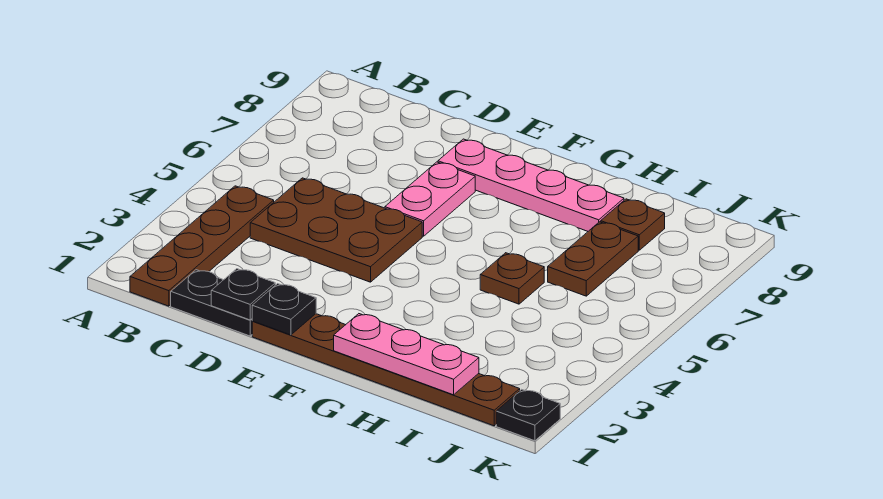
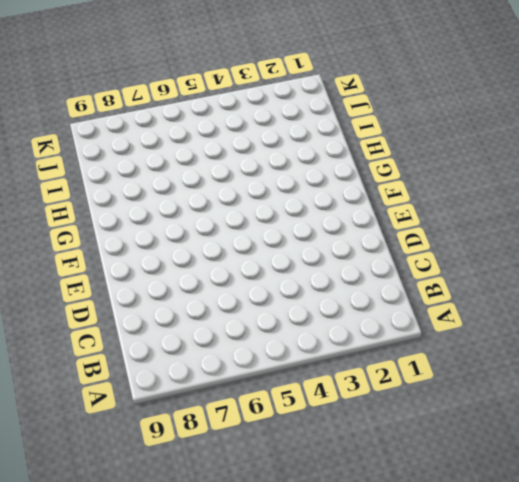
none -> brown plate B1:B4 level 1
none -> black plate C1:D1 level 1
none -> brown plate C4:E5 level 1

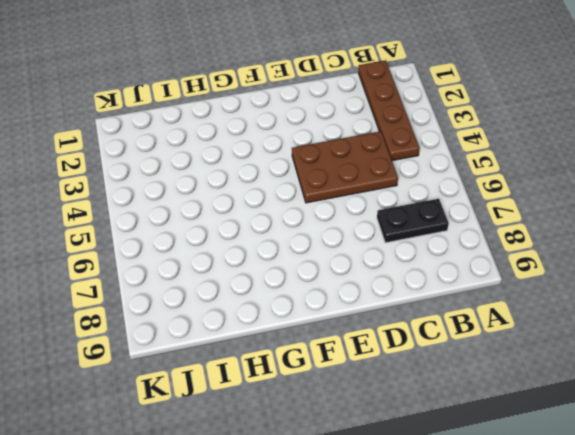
black plate B7:C7 level 1 -> black plate C1:D1 level 1
none -> brown plate E1:J1 level 1
none -> pink plate E6:E7 level 1
none -> pink plate E8:H8 level 1

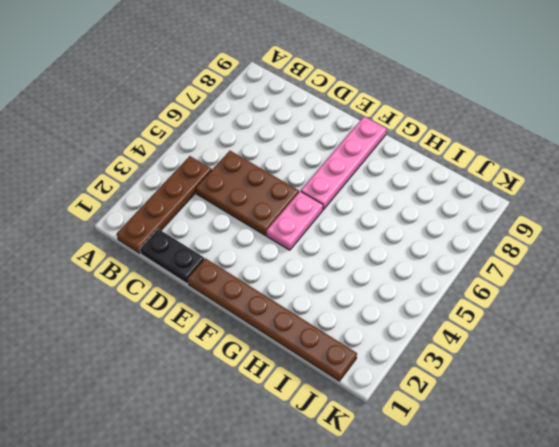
pink plate F4:F5 level 1 -> pink plate E6:E7 level 1
pink plate F6:F9 level 1 -> pink plate E8:H8 level 1
none -> brown plate H5 level 1
none -> brown plate I6:I7 level 1
none -> brown plate I8 level 1

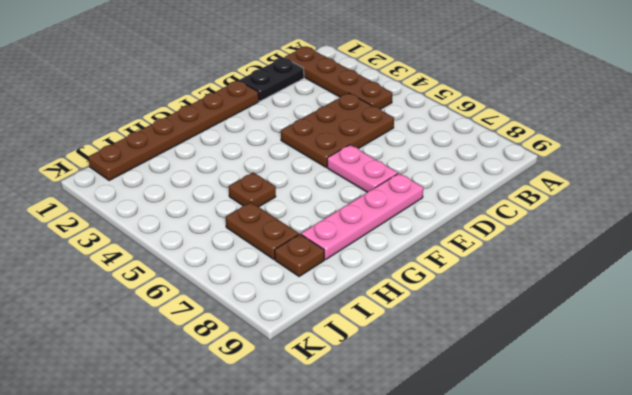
none -> black plate K1 level 1
none -> black plate D1 level 2
none -> black plate E1 level 2

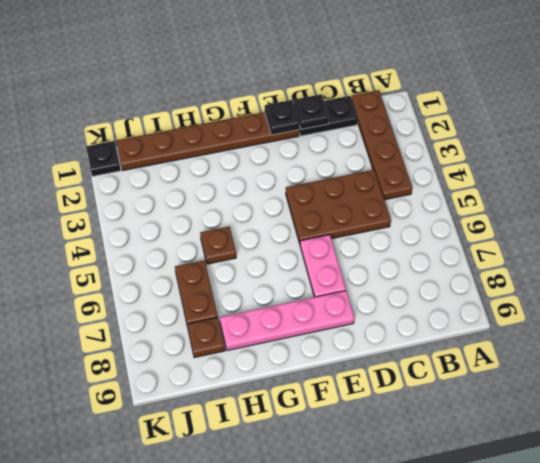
none -> pink plate G1:I1 level 2

